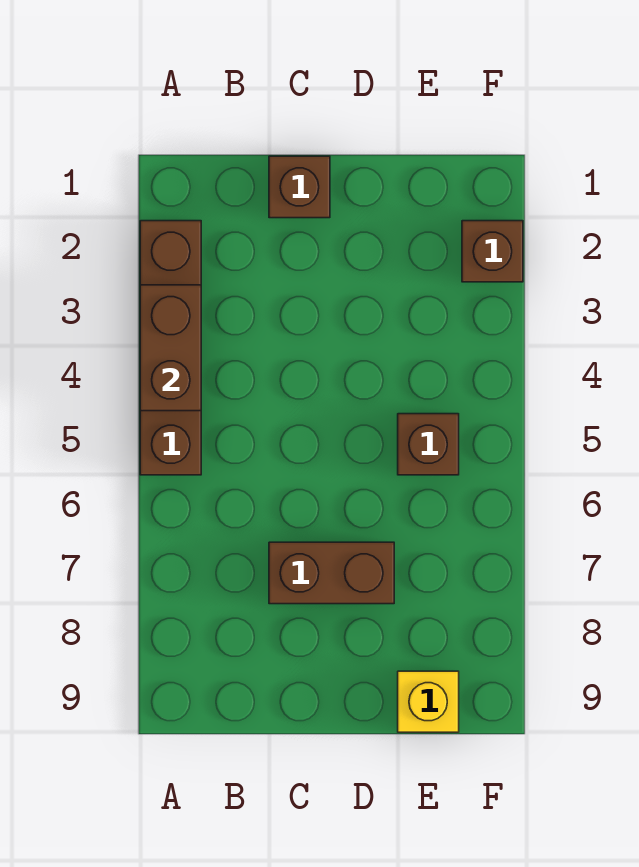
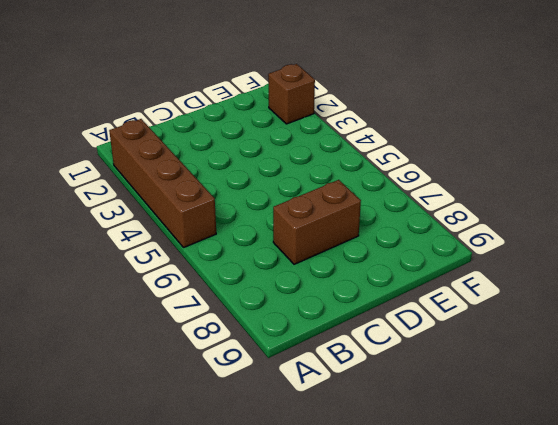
none -> brown brick C1 level 1
none -> brown brick E5 level 1

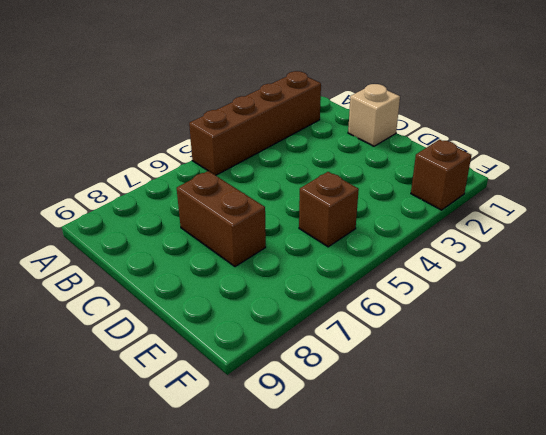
tan brick C1 level 1 -> brown brick C1 level 1
none -> yellow brick E9 level 1
none -> brown brick A3:A4 level 2

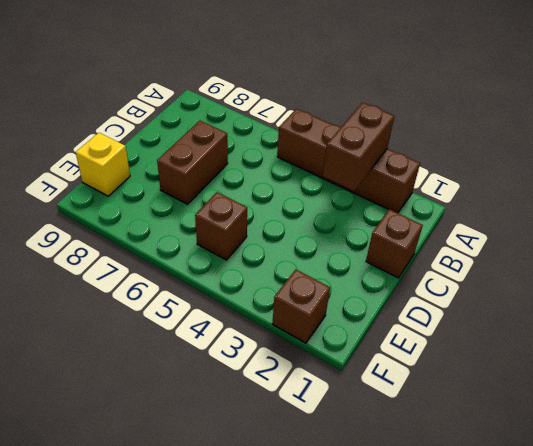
brown brick A3:B3 level 2 -> brown brick A3:A4 level 2

